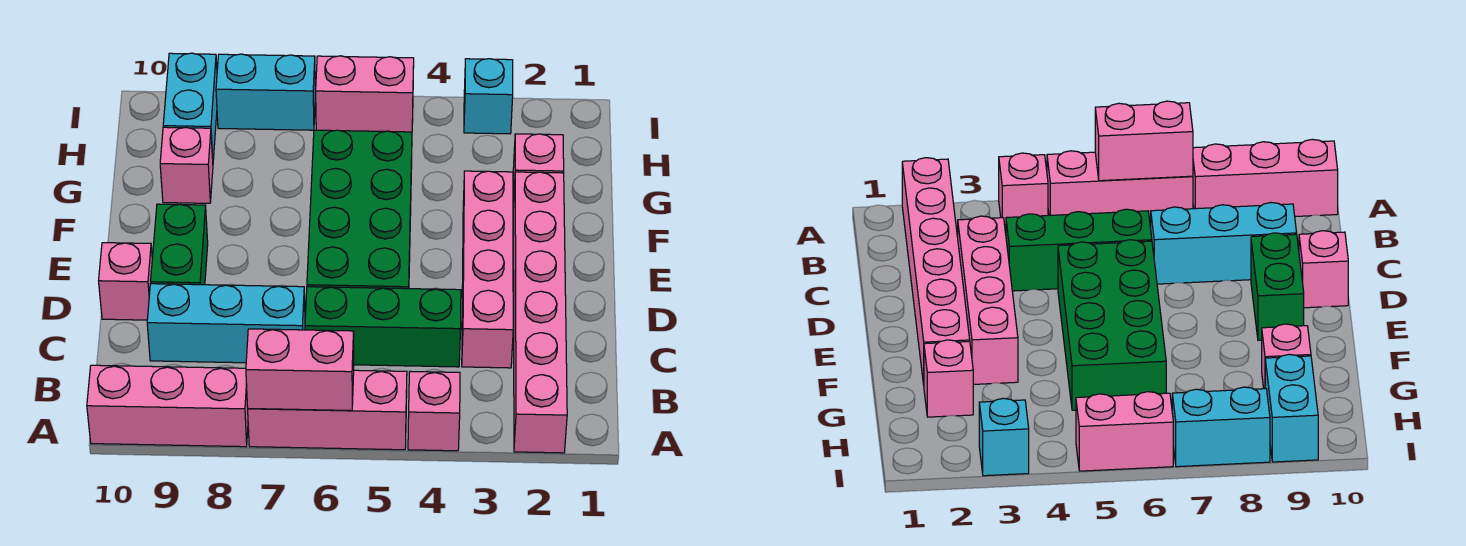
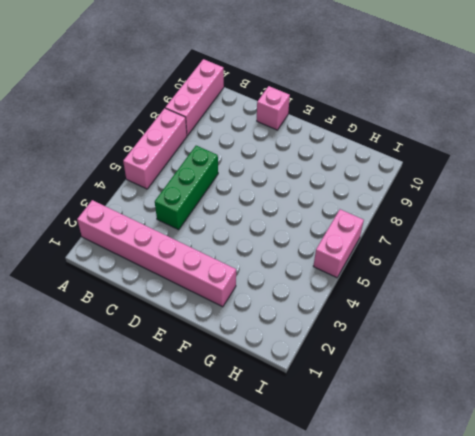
none -> pink brick A4 level 1
none -> pink brick C3:F3 level 1
none -> cyan brick C7:C9 level 1

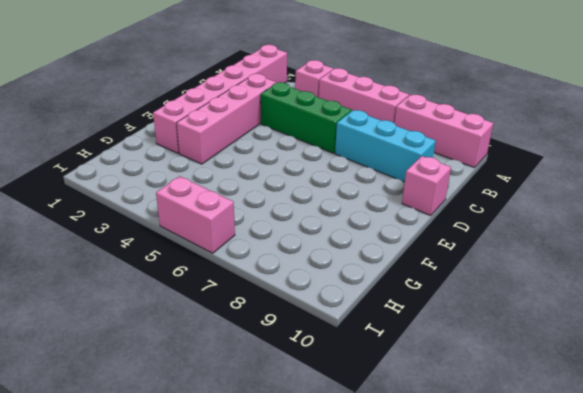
none -> green brick D5:G6 level 1
none -> green brick D9:E9 level 1
none -> pink brick G2 level 1

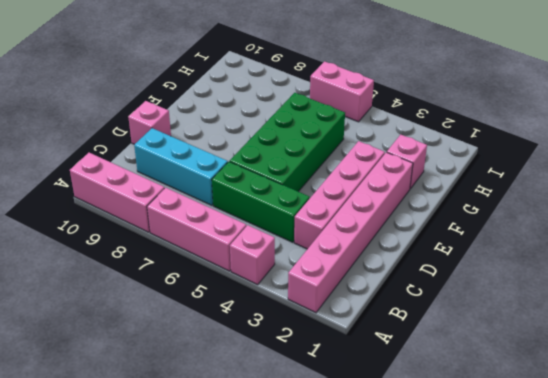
none -> green brick D9:E9 level 1
none -> pink brick G9 level 1
none -> cyan brick H9:I9 level 1

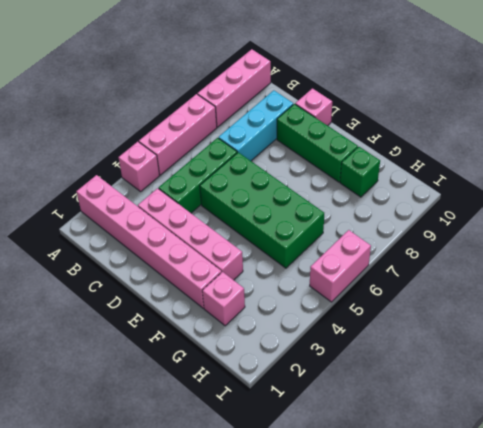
green brick D9:F9 level 1 -> green brick D9:E9 level 1
green brick G9 level 1 -> pink brick G9 level 1
none -> cyan brick H9:I9 level 1
none -> cyan brick I3 level 1
none -> cyan brick I7:I8 level 1

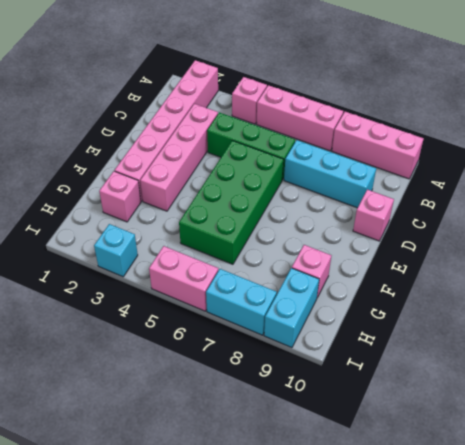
none -> green brick D9:E9 level 1
none -> pink brick A6:A7 level 2

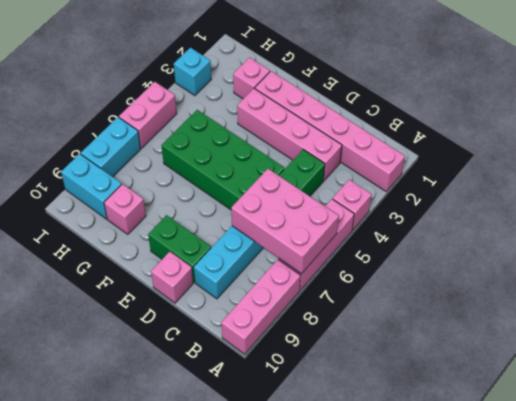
pink brick A6:C7 level 2 -> pink brick A6:A7 level 2

